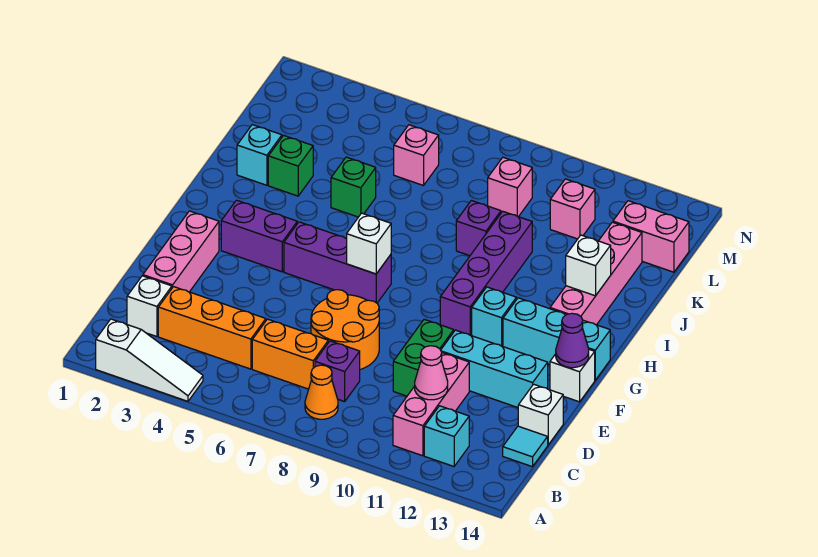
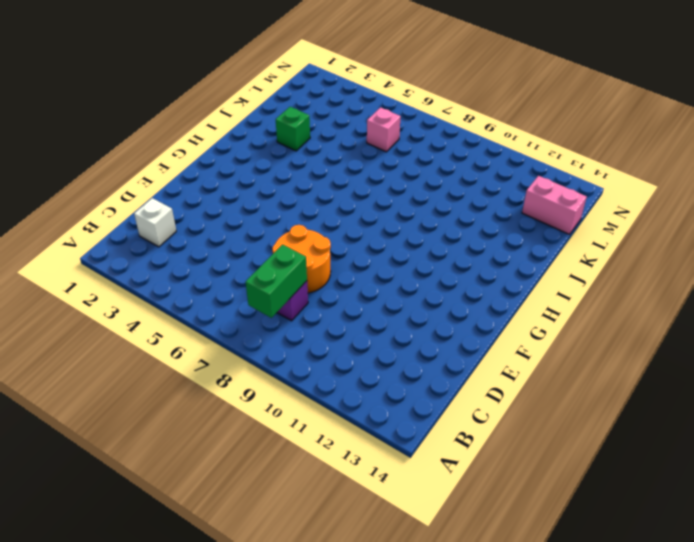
green brick B8:C8 level 2 -> green brick D10:E10 level 1
none -> white slope A2:A4 level 1 top 2
none -> orange cone B8 level 1
none -> pink brick B11:D11 level 1
none -> cyan brick B12 level 1

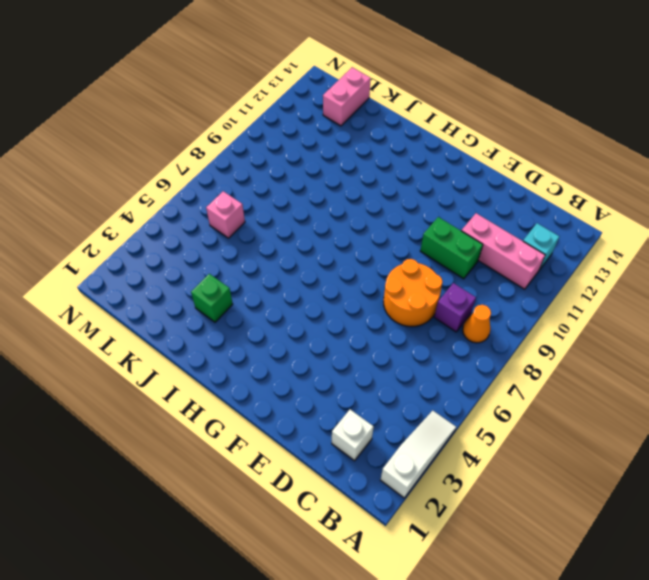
none -> orange brick C3:C5 level 1
none -> orange brick C6:C7 level 1
none -> cyan tile C14 level 1
none -> pink brick D2:F2 level 1

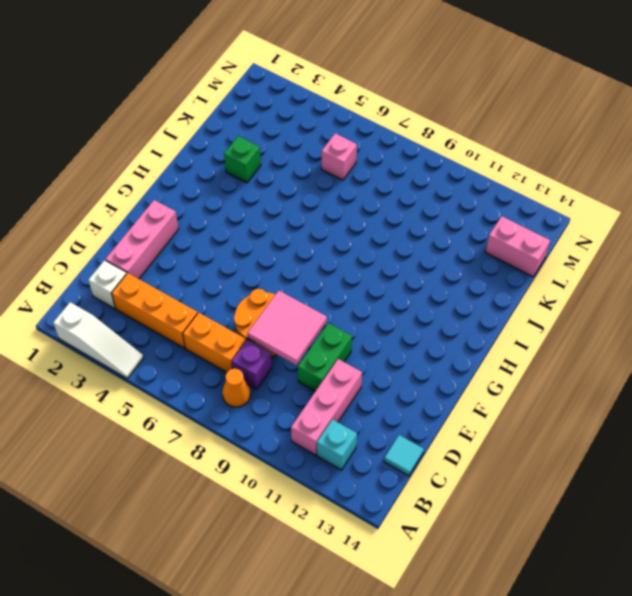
pink tile D8:E9 level 2 -> none
none -> white brick D14 level 1
none -> cyan brick E11:E13 level 1
none -> white brick F14 level 1
none -> purple brick G3:G4 level 1

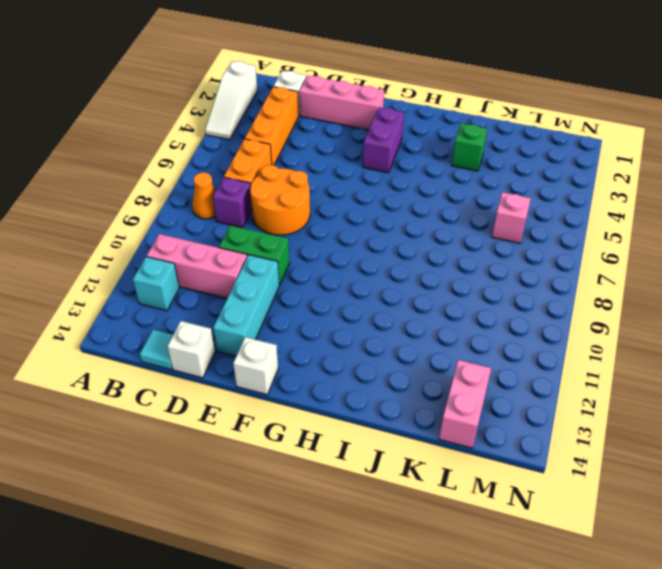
none -> purple brick G5:G7 level 1
none -> purple brick G10:J10 level 1
none -> cyan brick G11 level 1
none -> cyan brick G12:G14 level 1

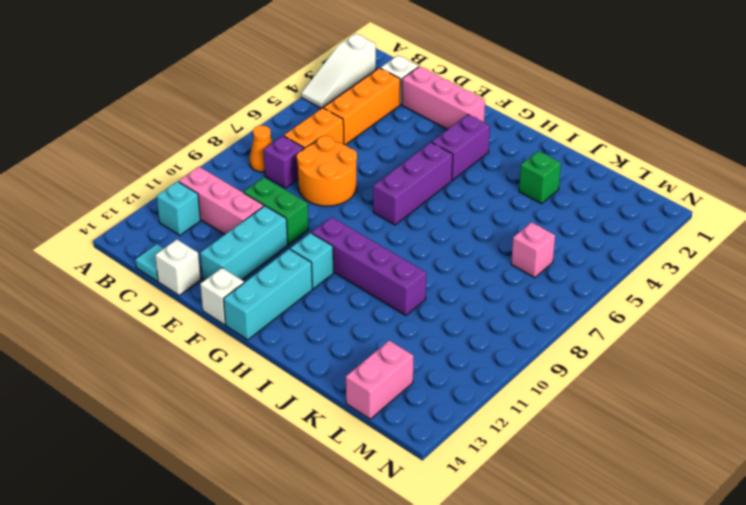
none -> pink brick H13:K13 level 1
none -> cyan brick J2 level 1
none -> green brick J5 level 1
none -> purple brick J9 level 1

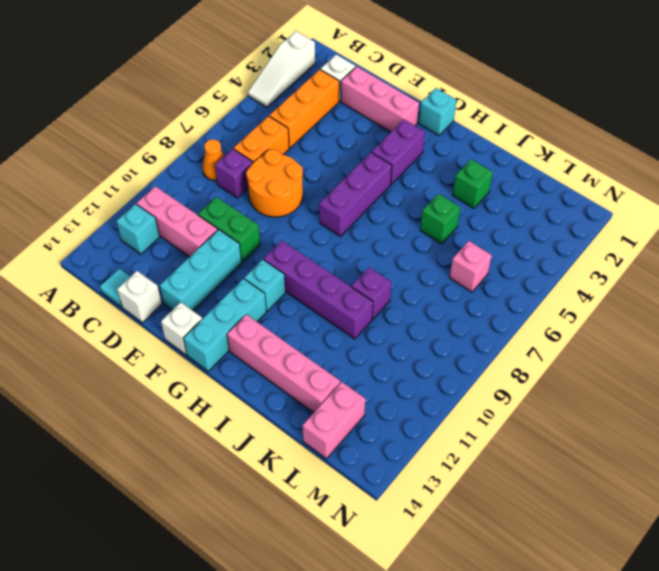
cyan brick G1 level 1 -> cyan brick J2 level 1
none -> pink brick L9 level 1
none -> pink brick L11 level 1
none -> pink cone C11 level 2
none -> purple cone F14 level 2

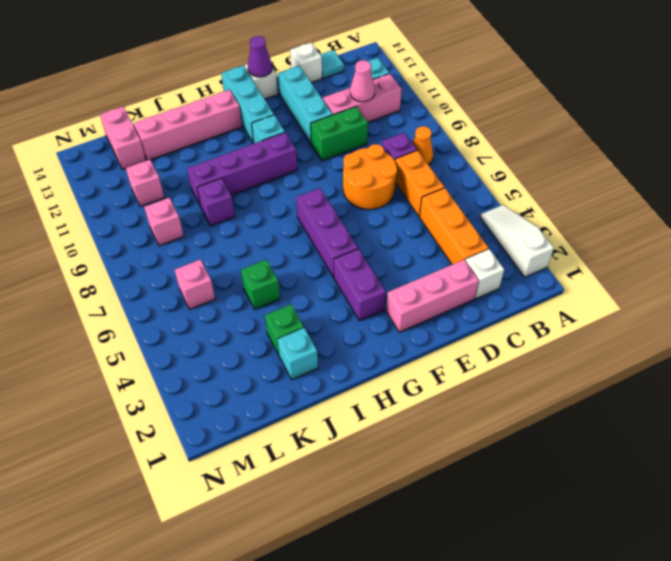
none -> white brick G7 level 2
none -> white brick I13 level 2

